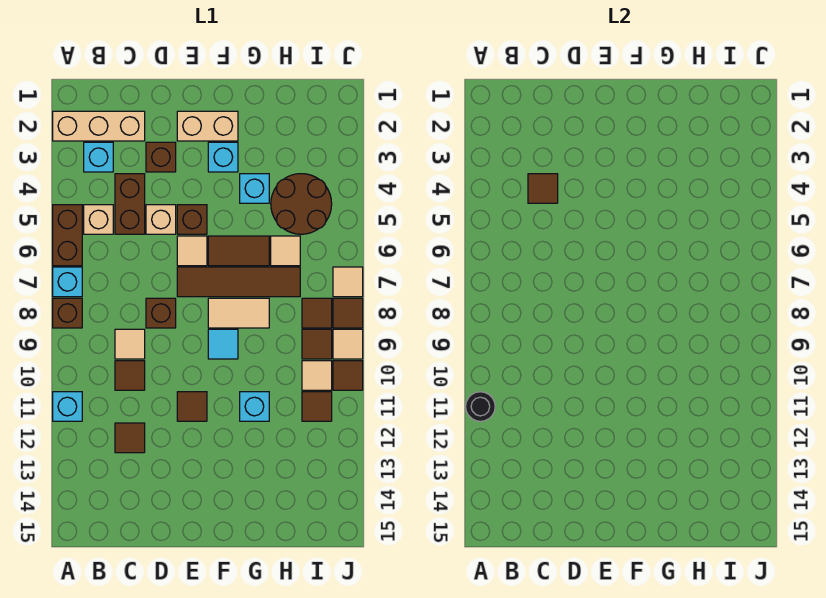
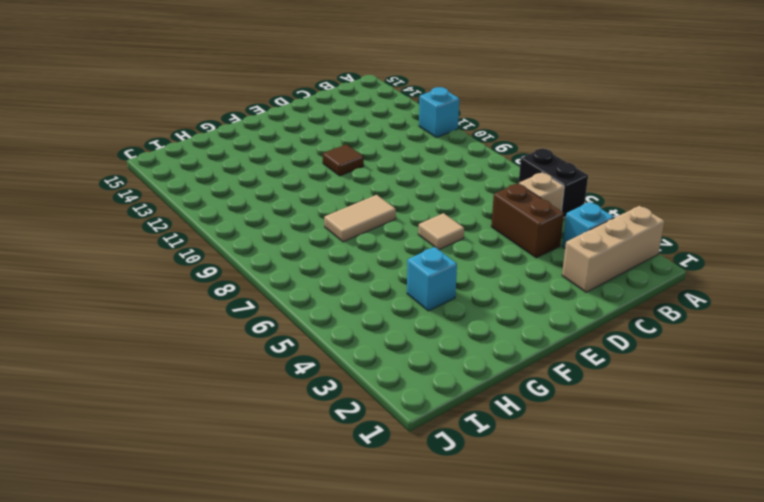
black brick A5:A6 level 1 -> brown brick A5:A6 level 1
none -> cyan brick A7 level 1
none -> brown brick A8 level 1
none -> tan tile C9 level 1
none -> brown tile C10 level 1

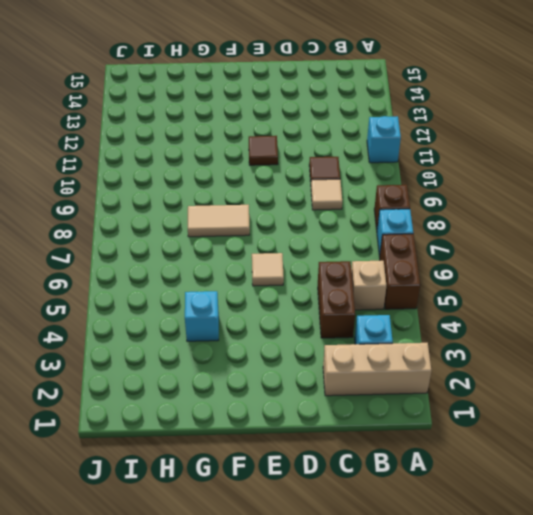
none -> brown tile C12 level 1
none -> brown brick D3 level 1
none -> tan brick D5 level 1
none -> brown brick D8 level 1

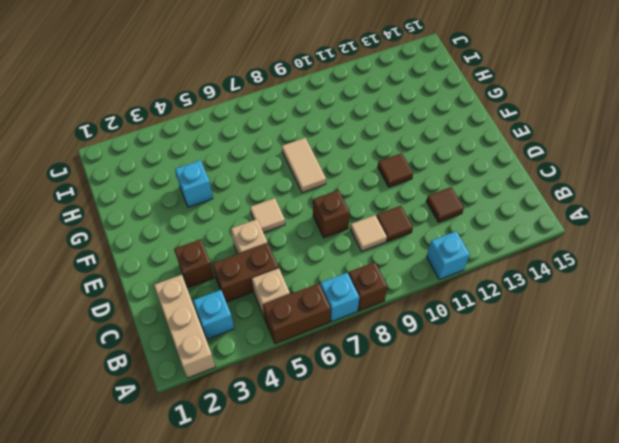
none -> tan brick E2:F2 level 1
none -> brown brick E5 level 1
none -> brown tile E7:H7 level 1
none -> cyan brick F3 level 1

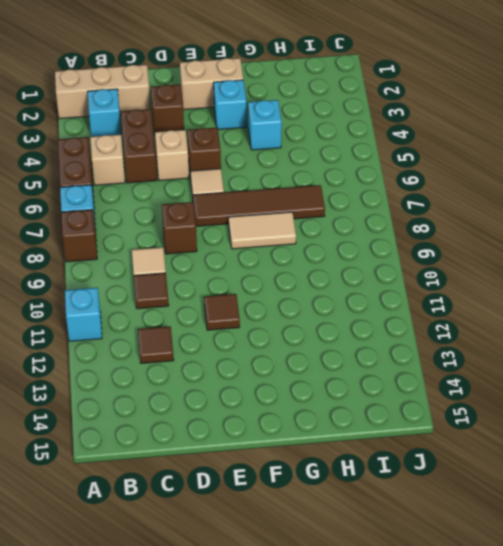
none -> brown tile F6:G6 level 1
none -> cyan tile F9 level 1
none -> cyan brick G11 level 1
none -> brown round brick H4:I5 level 1

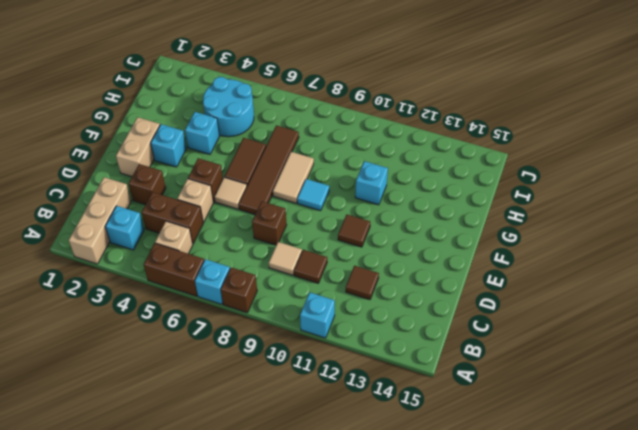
cyan round brick H4:I5 level 1 -> brown round brick H4:I5 level 1
none -> tan tile H6 level 1
none -> brown tile I8 level 1
none -> brown tile I9 level 1
none -> tan tile I10 level 1

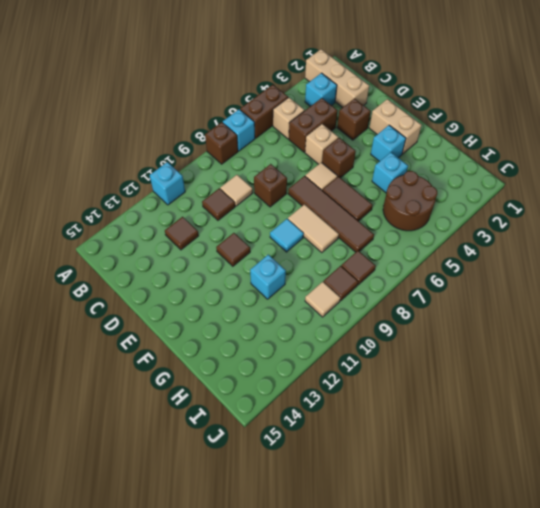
none -> tan tile H6 level 1
none -> brown tile I11 level 1
none -> tan tile J7 level 1
none -> brown tile J8 level 1

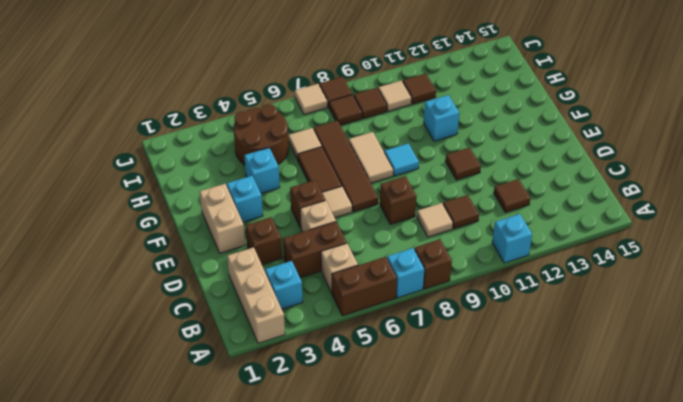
none -> tan tile J9 level 1
none -> brown tile J10 level 1
none -> black round brick A11 level 2
none -> brown tile C4 level 2

